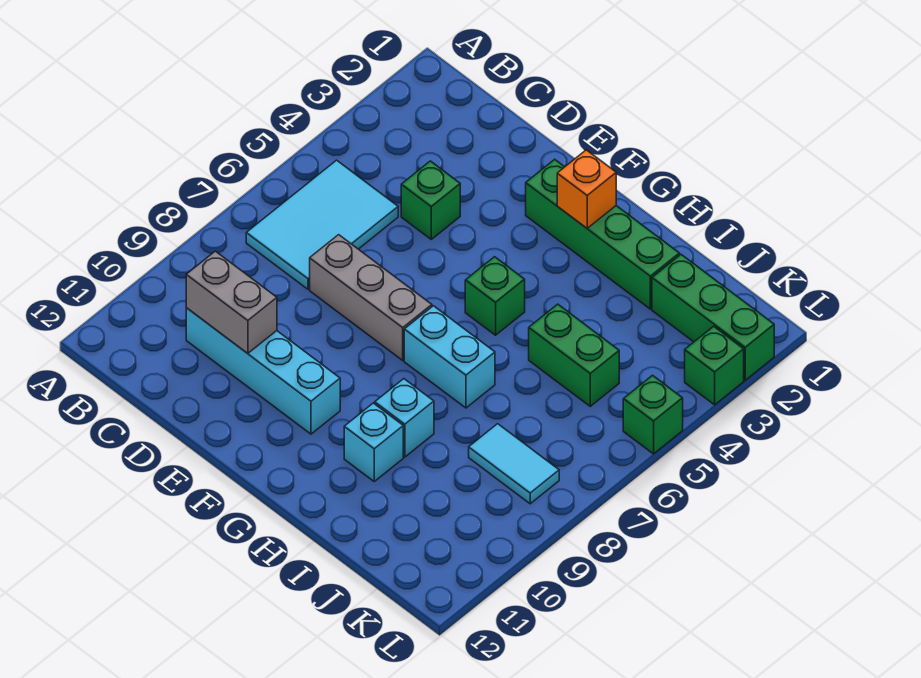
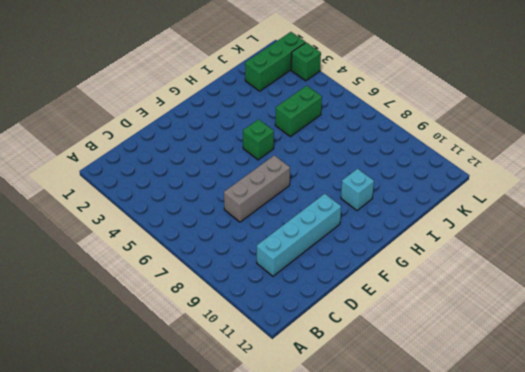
none -> cyan tile B5:C7 level 1
none -> green brick D4 level 1
none -> green brick F2:I2 level 1

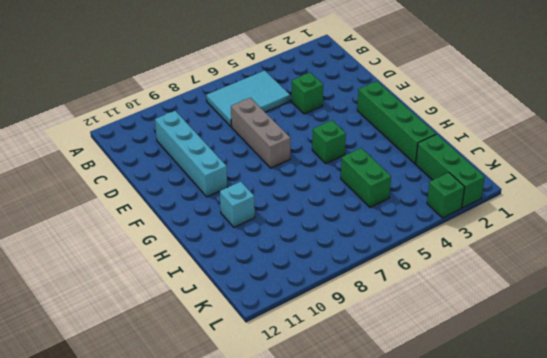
none -> cyan brick G7:H7 level 1
none -> cyan brick H9 level 1
none -> cyan tile J8:K8 level 1

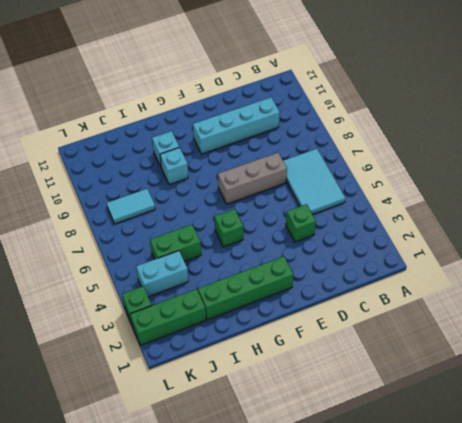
cyan brick J4:K4 level 1 -> cyan brick G7:H7 level 1
none -> green brick L5 level 1
none -> grey brick C10:D10 level 2
none -> orange brick G2 level 2

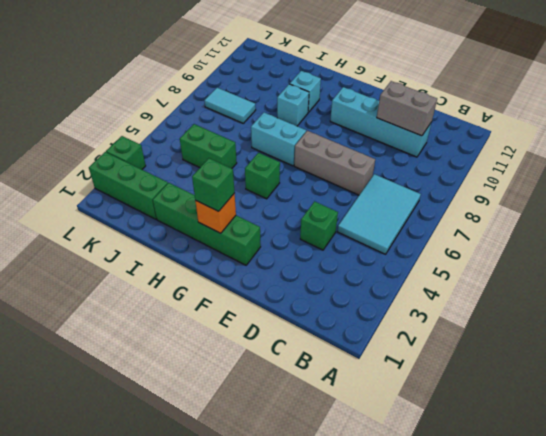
green brick G2 level 3 -> green brick L5 level 1

